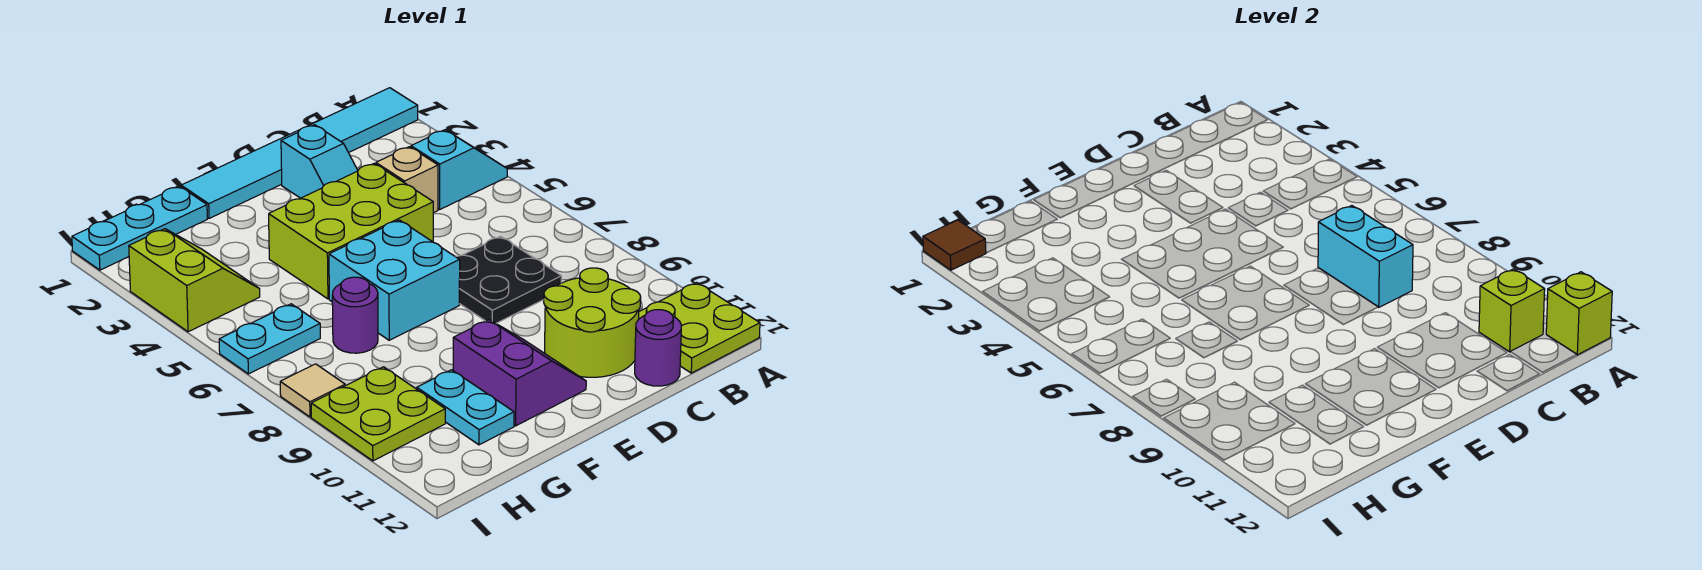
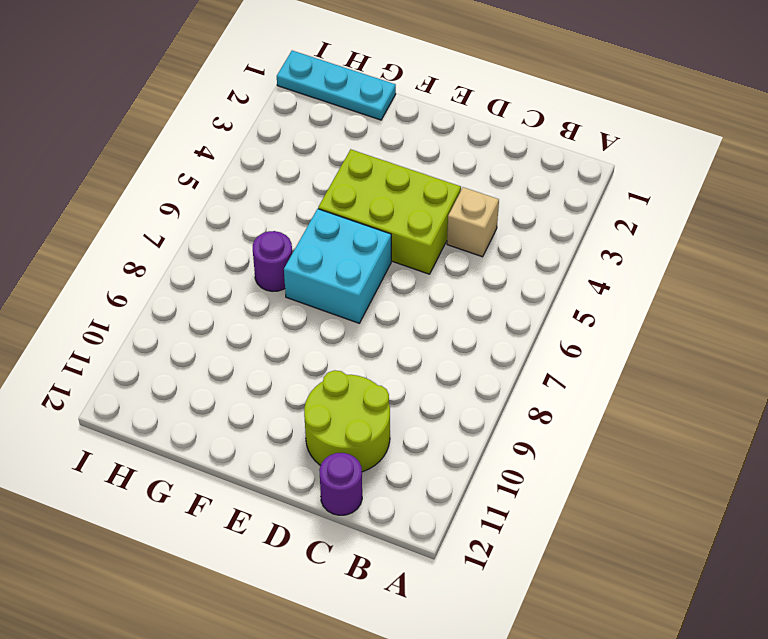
none -> cyan tile A1:F1 level 1
none -> cyan slope A4:B4 level 1 top B
none -> lime plate A11:B12 level 1

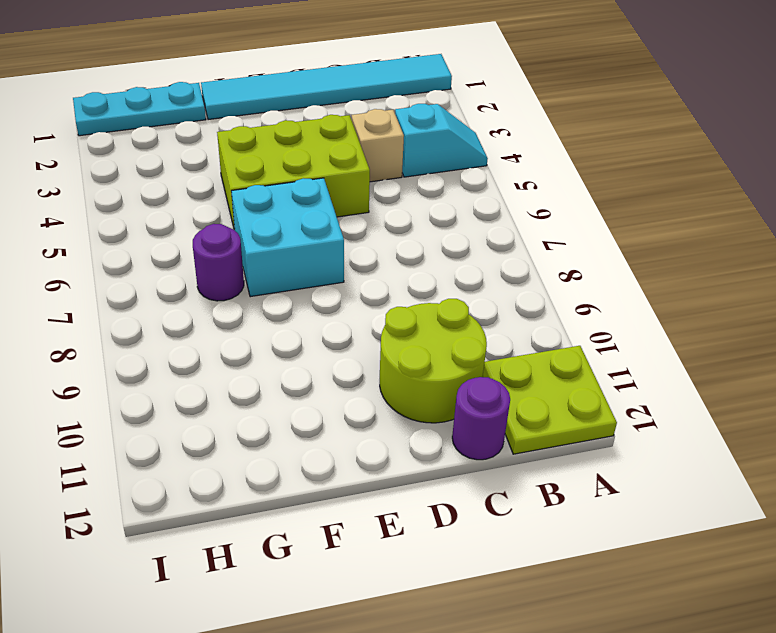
none -> black plate C7:D8 level 1
none -> cyan slope D2:D3 level 1 top 2
none -> purple slope E10:F11 level 1 top F

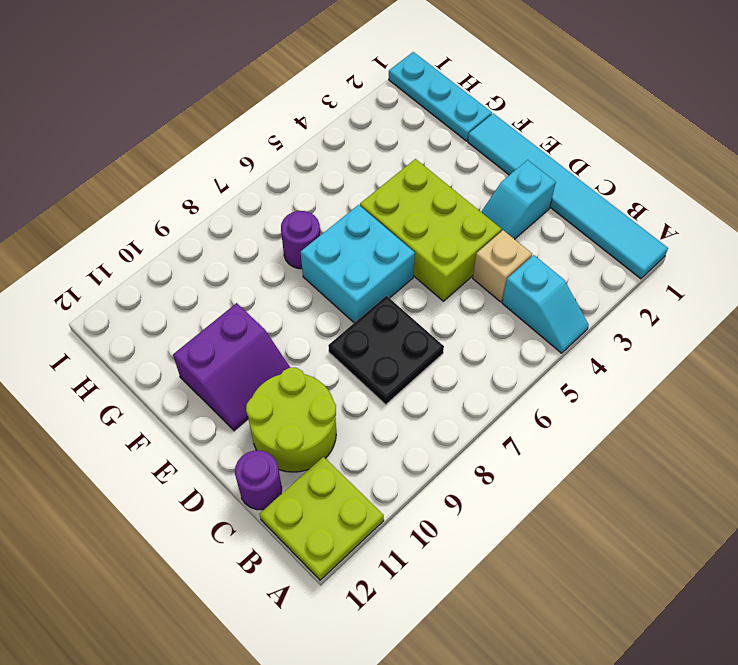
none -> cyan plate G10:G11 level 1
none -> lime slope H3:I4 level 1 top I
none -> cyan plate H6:I6 level 1

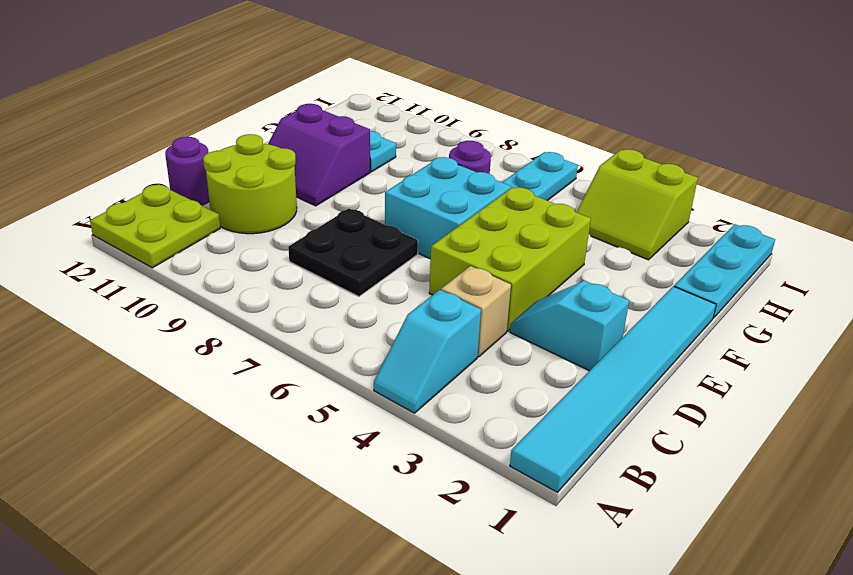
none -> lime plate H9:I10 level 1
none -> tan tile I8 level 1
none -> lime brick A12 level 2

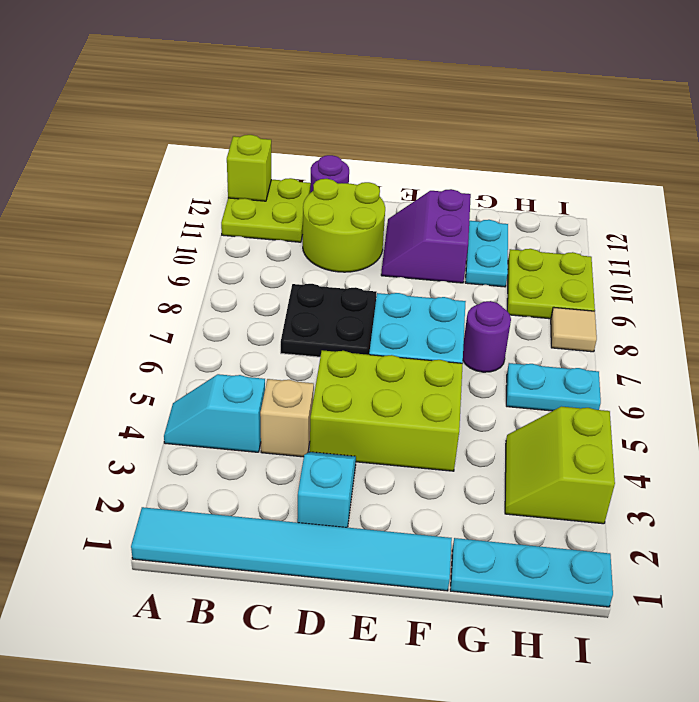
none -> lime brick B11 level 2
none -> cyan brick C7:C8 level 2
none -> brown tile I1 level 2

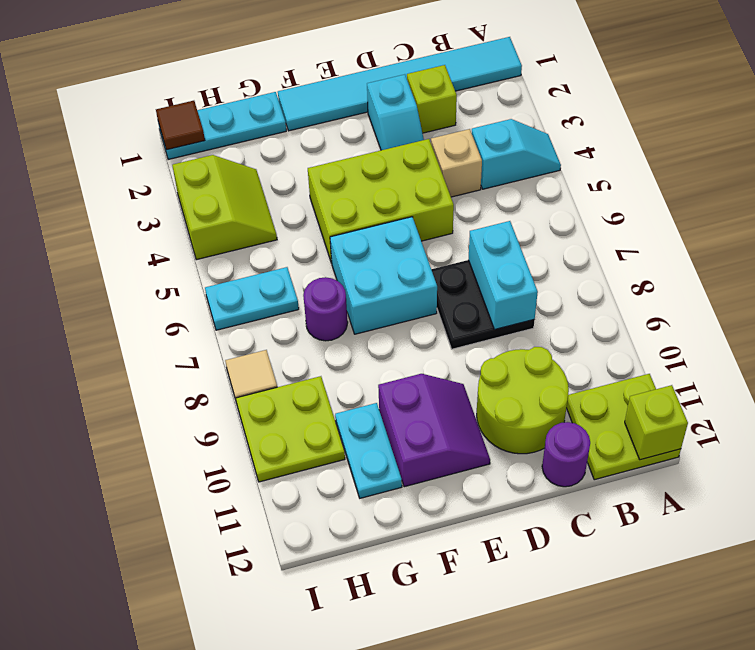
lime brick C2 level 1 -> lime brick B11 level 2

